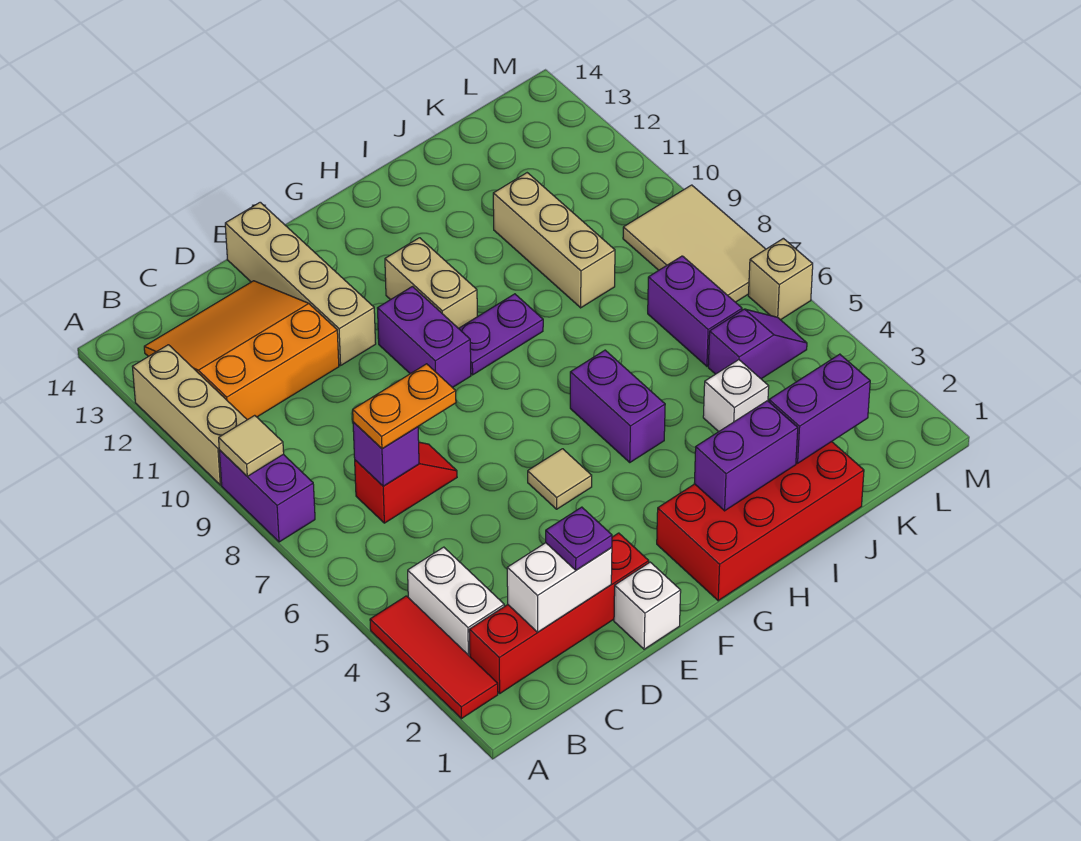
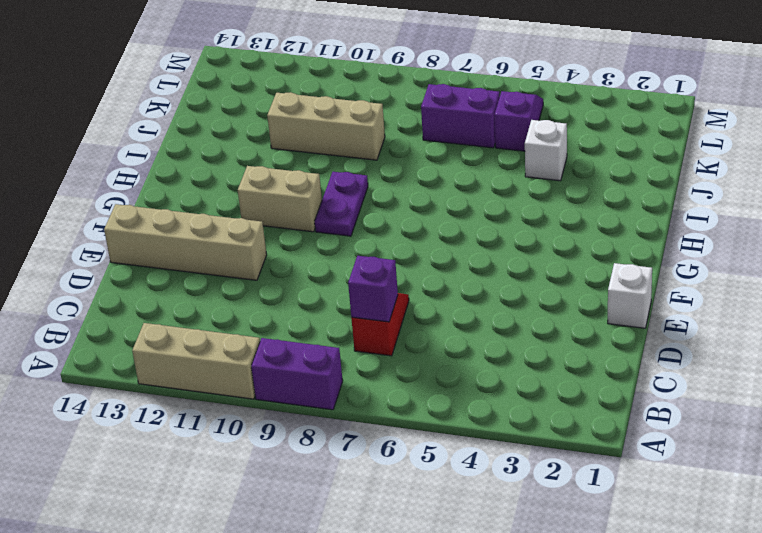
none -> red tile A2:A4 level 1
none -> red brick B2:E2 level 1
none -> white brick B3:B4 level 1

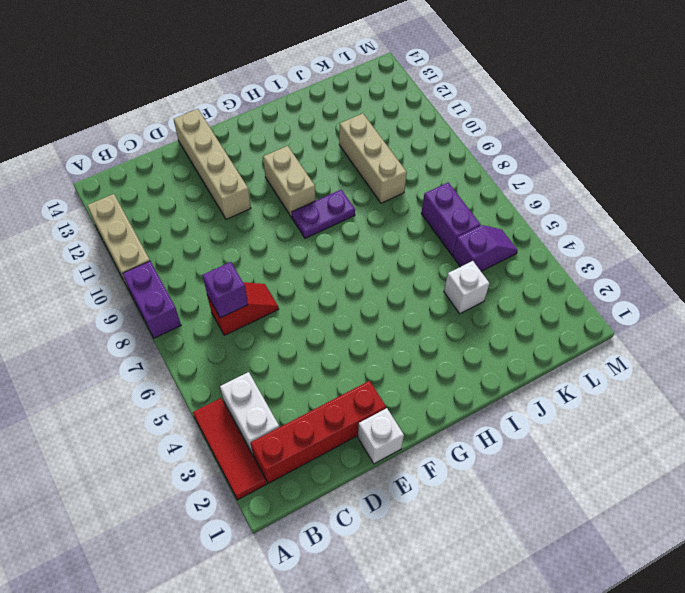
none -> orange slope B11:D13 level 1 top 11
none -> tan tile F5 level 1
none -> purple brick F9:F10 level 1

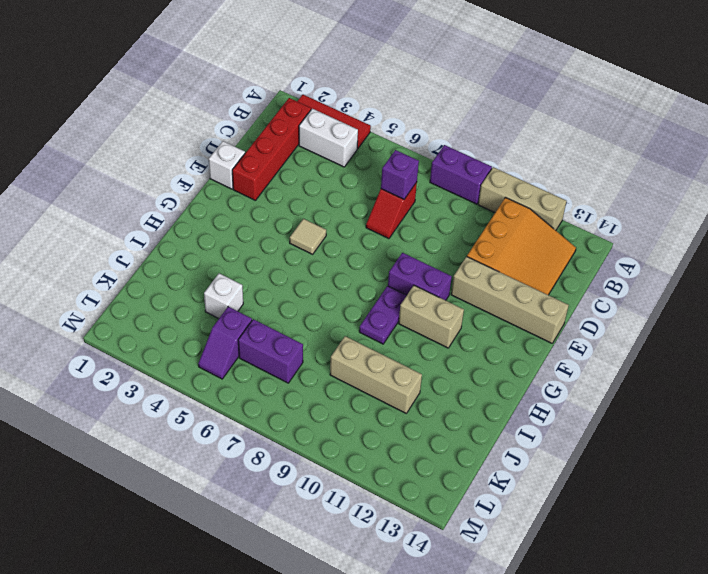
none -> red brick G1:J2 level 1
none -> purple brick H5:H6 level 1
none -> tan tile L7:M9 level 1

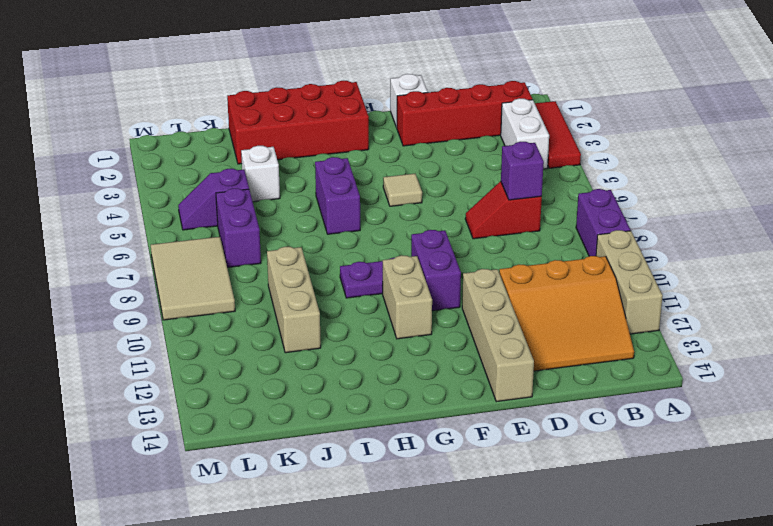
none -> tan brick M6 level 1
none -> tan tile A9 level 2
none -> white brick C2:D2 level 2

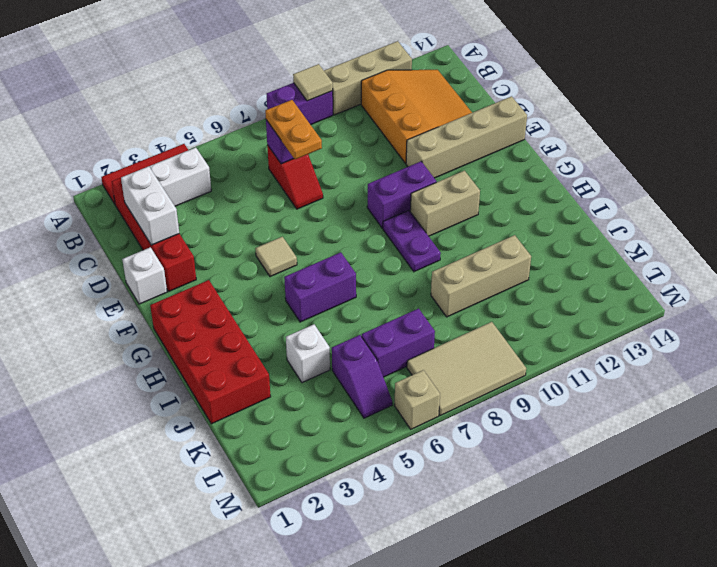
none -> purple brick H2:I2 level 2
none -> purple brick J2:K2 level 2
none -> purple plate D2 level 3

